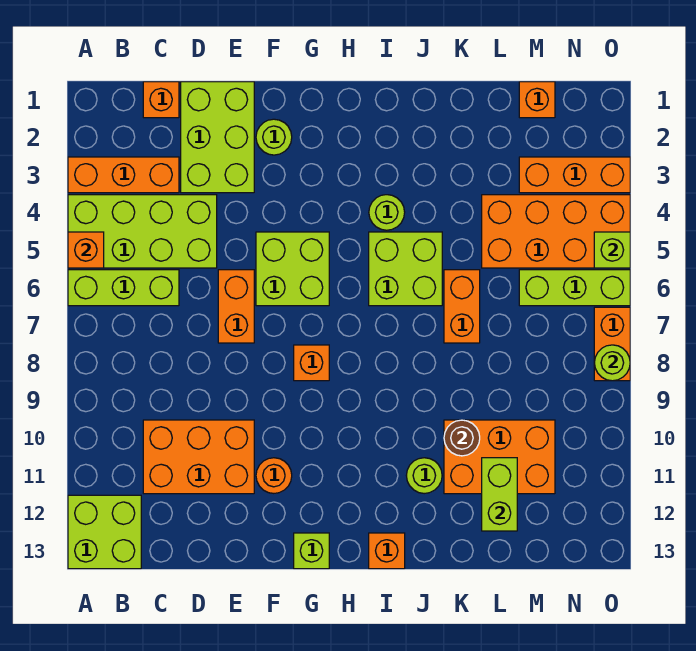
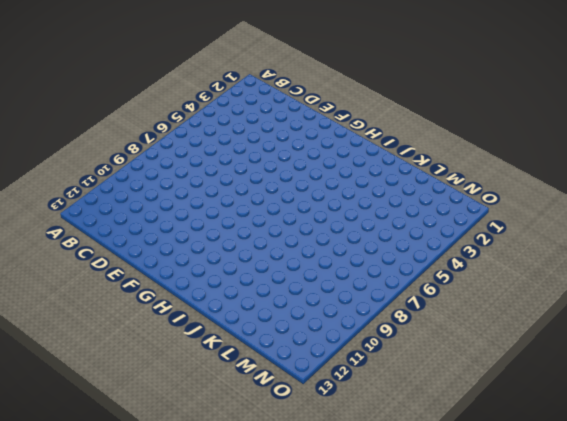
none -> orange brick A3:C3 level 1
none -> lime brick A4:D5 level 1
none -> lime brick A6:C6 level 1

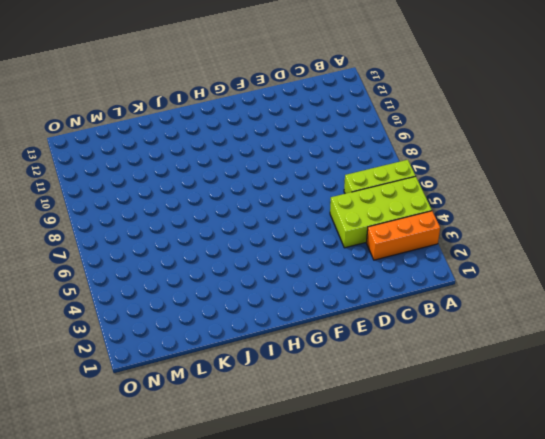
none -> lime brick A12:B13 level 1
none -> orange brick C1 level 1
none -> orange brick C10:E11 level 1

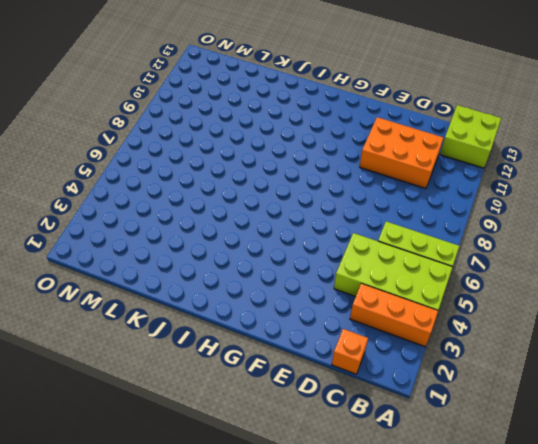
none -> lime brick D1:E3 level 1
none -> orange brick E6:E7 level 1
none -> lime round brick F2 level 1

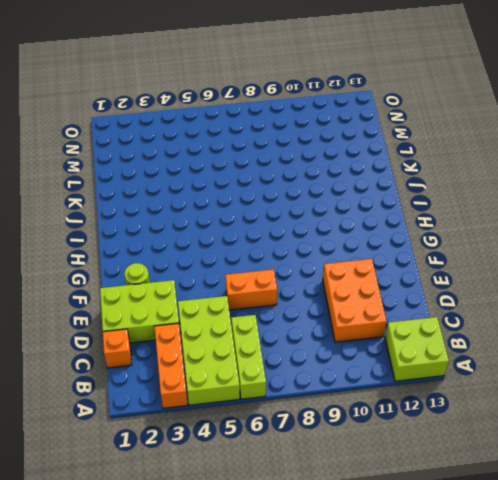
none -> lime brick F5:G6 level 1
none -> orange round brick F11 level 1
none -> orange brick G8 level 1

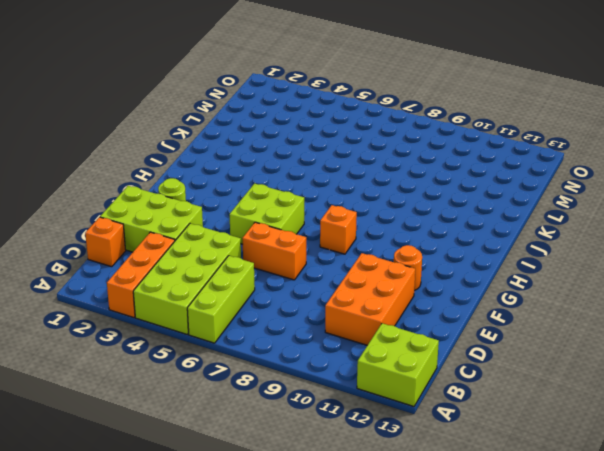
none -> lime brick G13 level 1
none -> lime round brick I4 level 1
none -> lime brick I5:J6 level 1

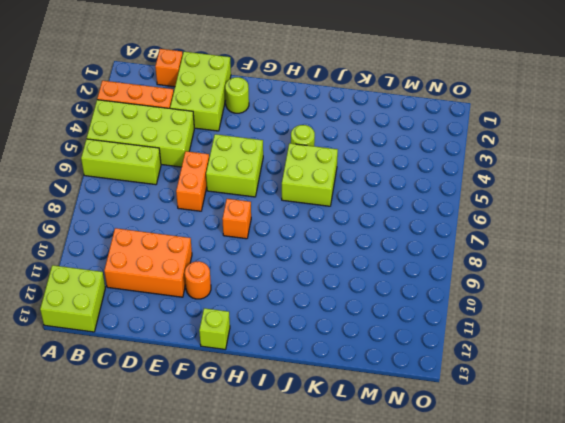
none -> orange brick I13 level 1
none -> lime round brick J11 level 1
none -> orange brick K6:K7 level 1

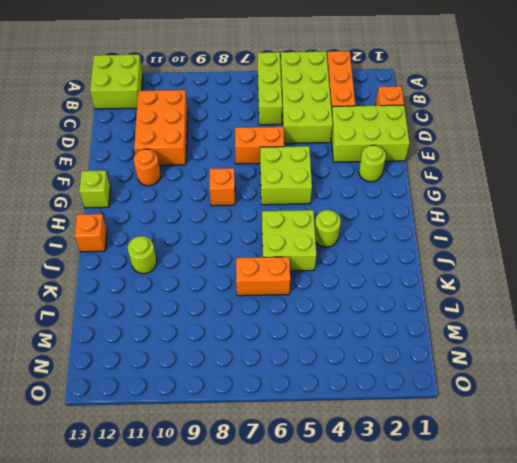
none -> orange brick K10:M11 level 1
none -> orange brick L4:O5 level 1
none -> orange brick M1 level 1

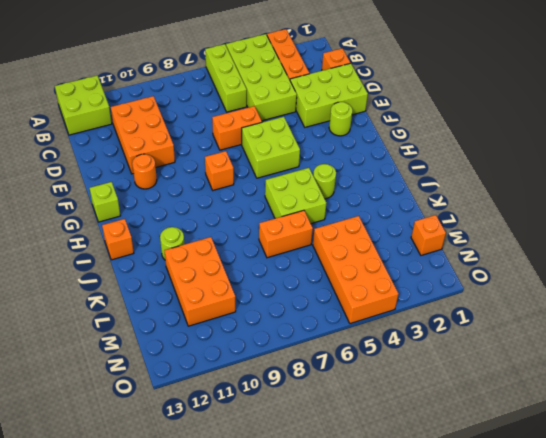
none -> orange brick M3:O3 level 1
none -> lime brick M6:O6 level 1
none -> orange brick O7:O8 level 1

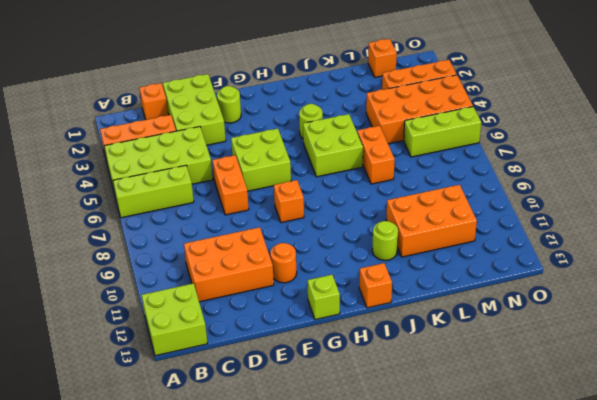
none -> orange brick O7:O8 level 1
none -> orange brick A5 level 2
none -> brown round brick K10 level 2

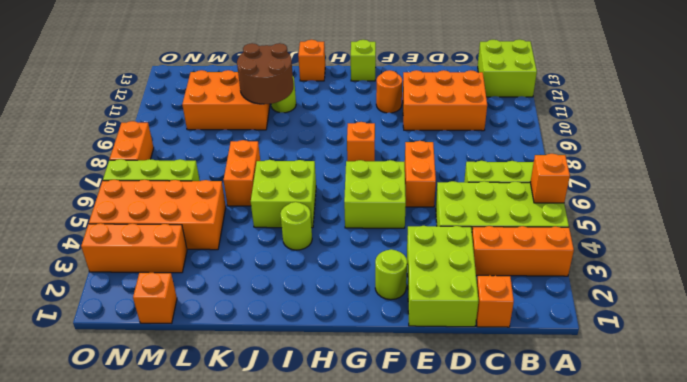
brown round brick J10:K11 level 2 -> brown round brick K10 level 2
none -> lime brick L11:L12 level 2
none -> lime brick O5 level 2
none -> lime round brick O8 level 2

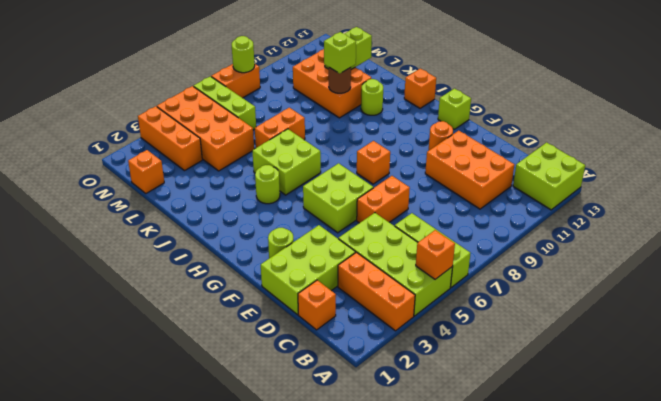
lime brick K10 level 3 -> lime brick O5 level 2

